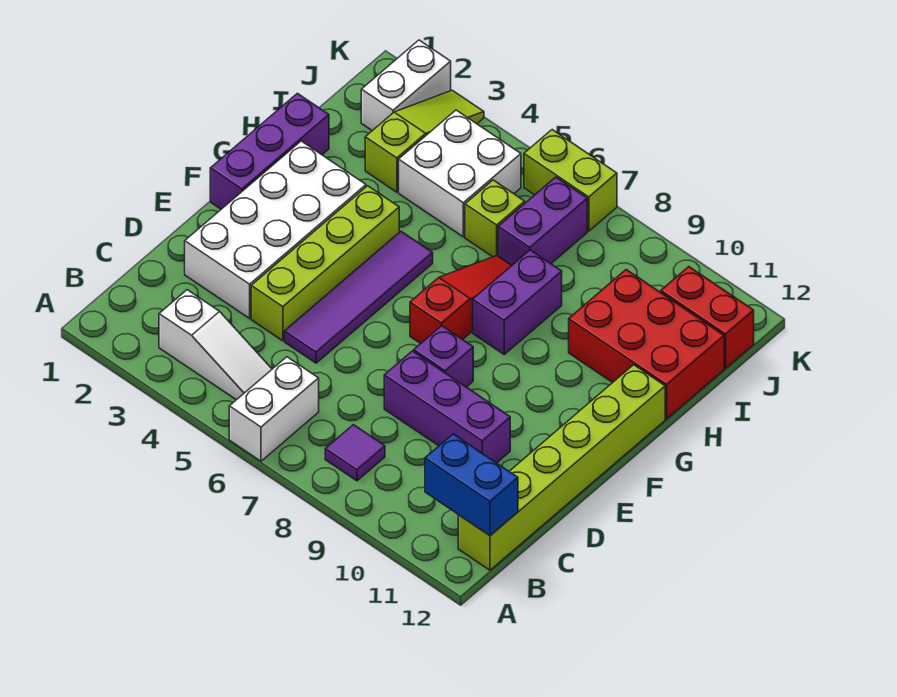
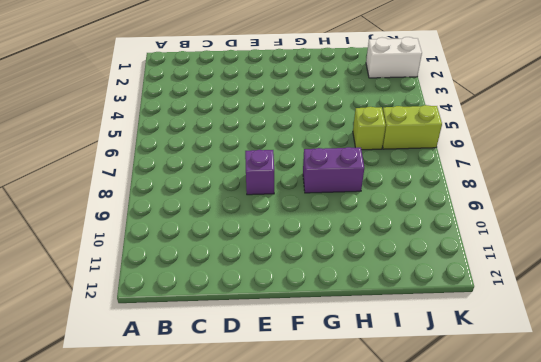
lime brick J6:K6 level 1 -> lime brick K6:K7 level 1
none -> white brick A6:B6 level 1
none -> white slope B3:B5 level 1 top 3
none -> purple tile B8 level 1

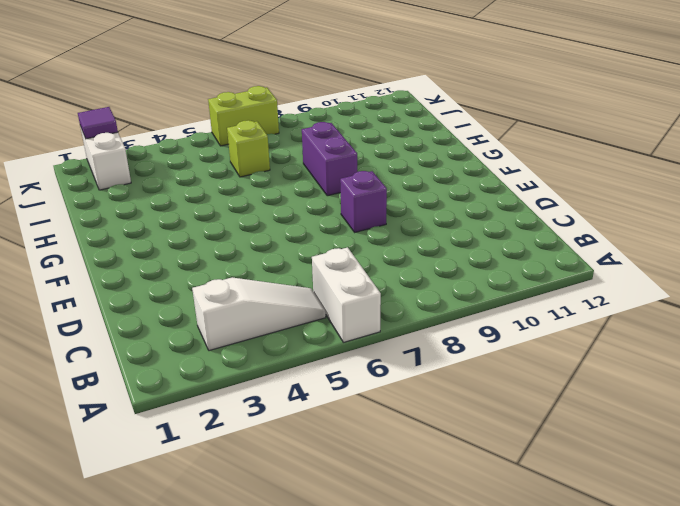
purple tile K2 level 2 -> purple tile B8 level 1
none -> lime brick B12:G12 level 1
none -> white brick D2:G3 level 1
none -> lime brick D4:G4 level 1

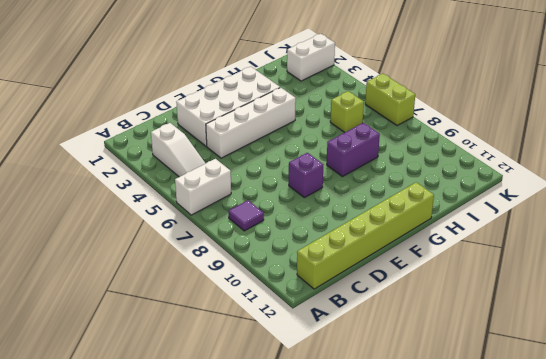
white brick D4:G4 level 1 -> lime brick D4:G4 level 1
none -> purple tile D5:G5 level 1
none -> purple brick D8:D10 level 1
none -> purple brick F1:H1 level 1

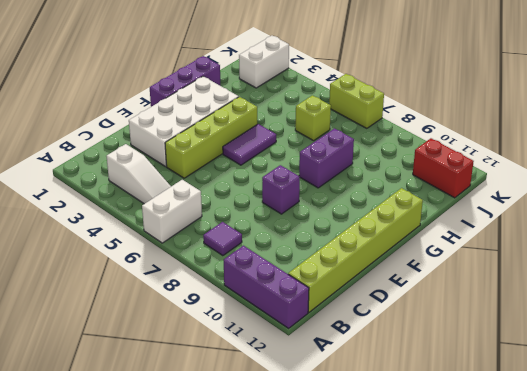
purple brick A10:A12 level 1 -> purple brick D8:D10 level 1
purple tile F5:G5 level 1 -> purple tile D5:G5 level 1
none -> red slope F7:H7 level 1 top F
none -> red brick H10:I12 level 1
none -> lime slope I3:K3 level 1 top I

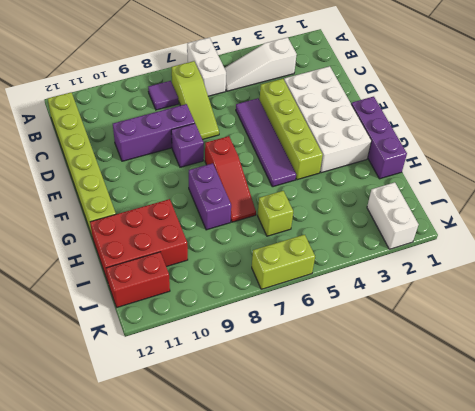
lime slope B7:D7 level 1 top B -> lime slope I3:K3 level 1 top I
none -> white brick I4:J5 level 1
none -> purple brick I7:J7 level 1
none -> blue brick B11:B12 level 2

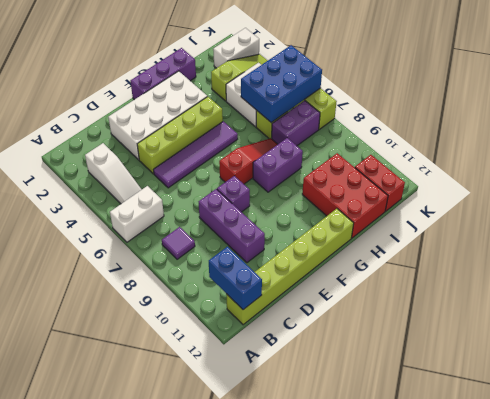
blue brick I5:K6 level 2 -> none

